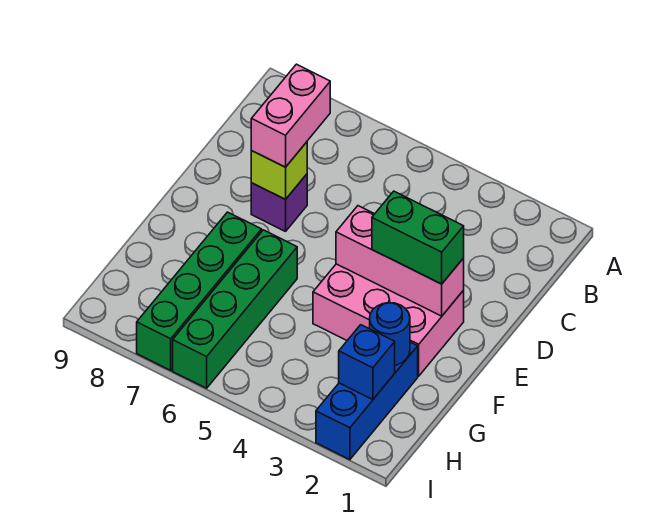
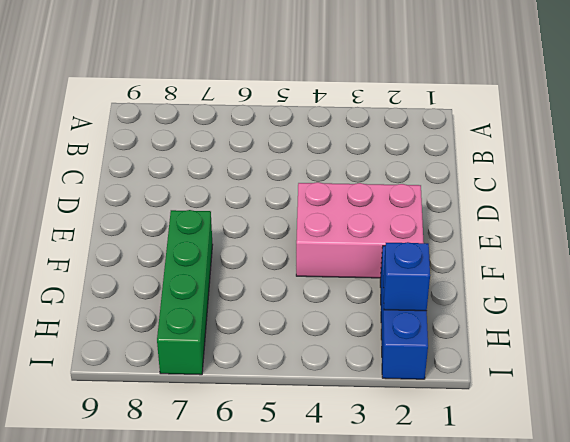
none -> purple brick D7 level 1
none -> green brick F6:I6 level 1

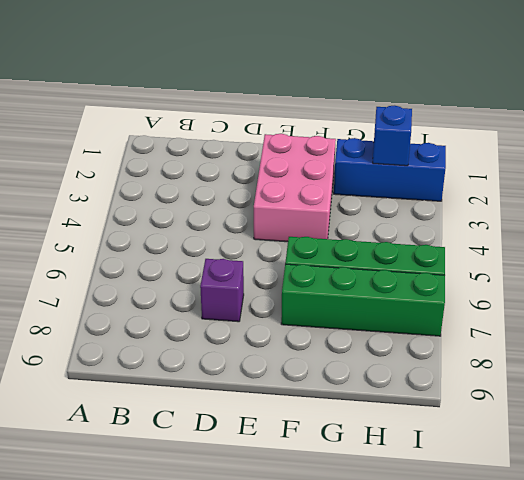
none -> lime brick D7 level 2
none -> pink brick E2:E4 level 2

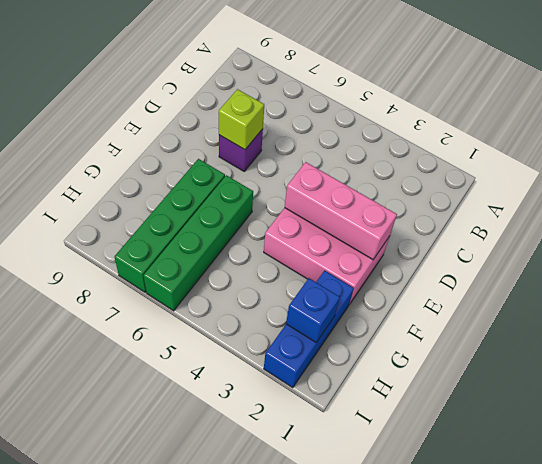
none -> blue round brick G2 level 2
none -> pink brick C7:D7 level 3

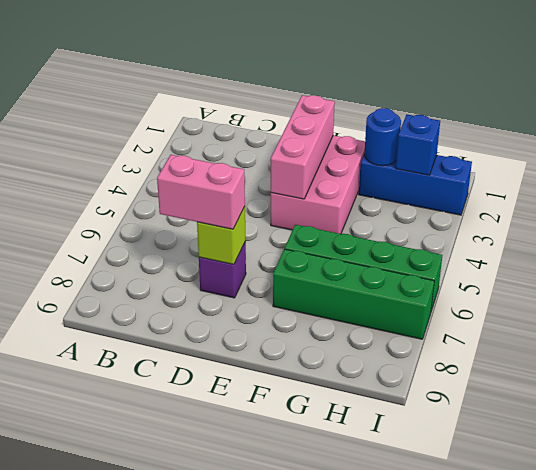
none -> green brick E2:E3 level 3

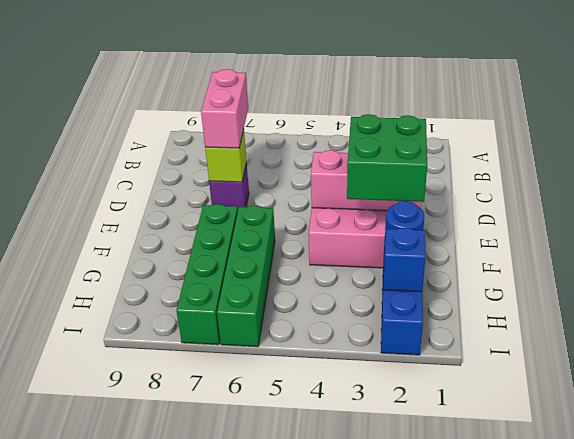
green brick E2:F3 level 3 -> green brick E2:E3 level 3

